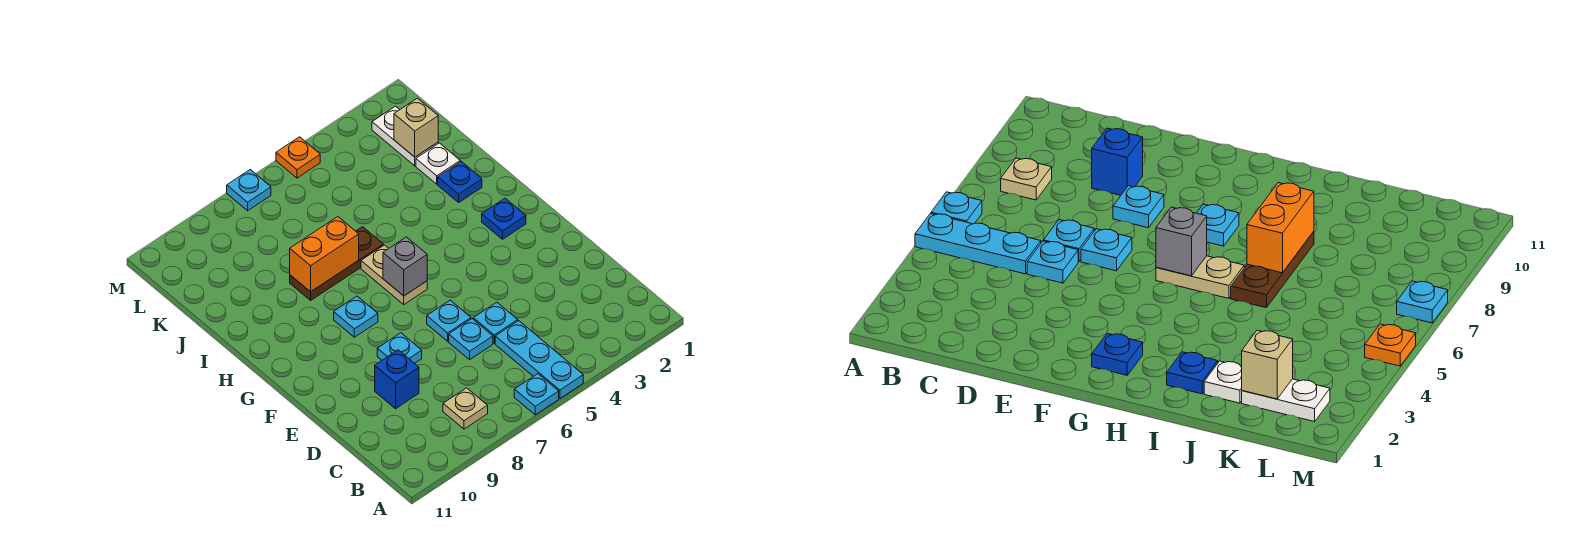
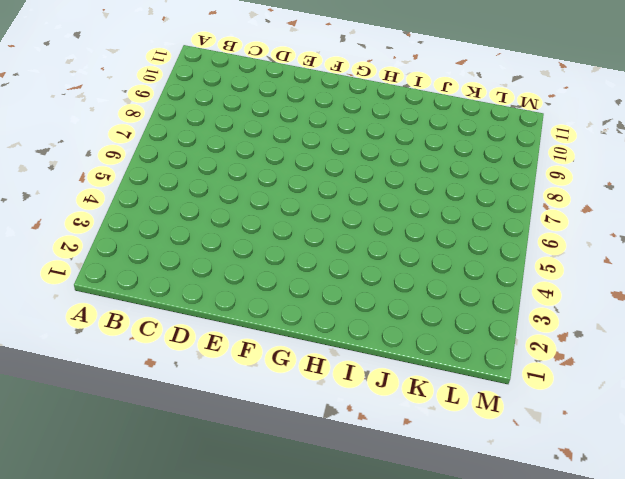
none -> cyan plate A5:C5 level 1
none -> cyan plate A6 level 1
none -> tan plate B8 level 1

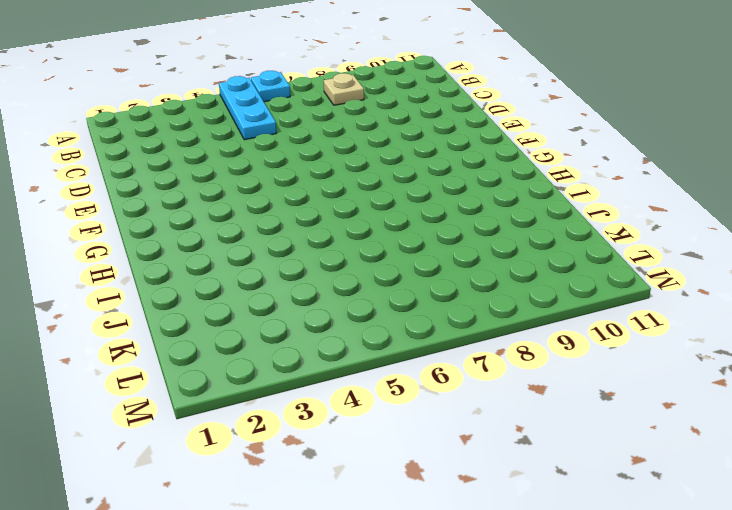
none -> cyan plate D5 level 1
none -> cyan plate D6 level 1
none -> blue brick D9 level 1

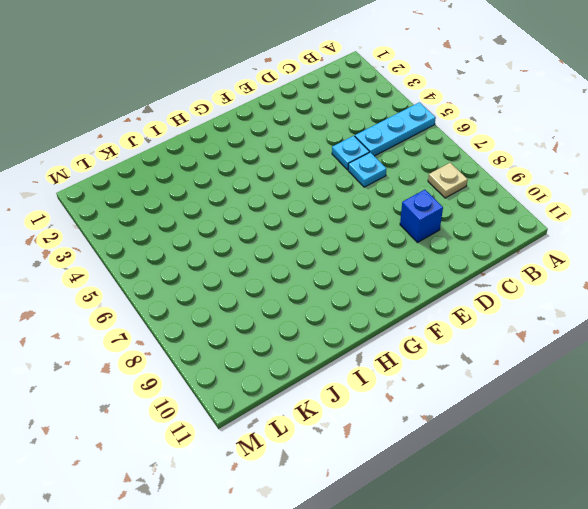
none -> cyan plate A6 level 1
none -> cyan plate E6 level 1
none -> cyan plate E8 level 1

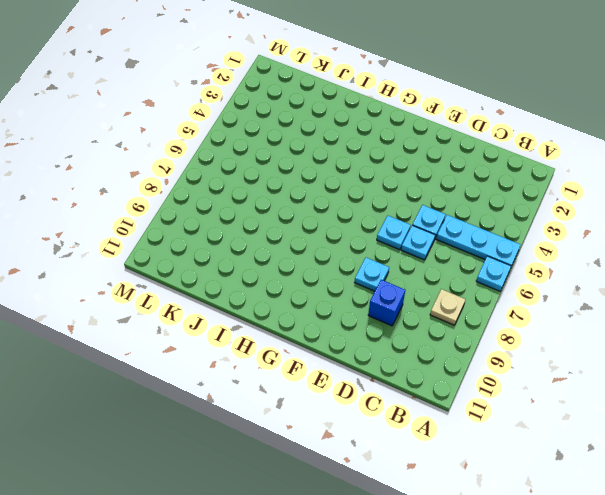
none -> blue plate G2 level 1
none -> tan plate G6:H6 level 1
none -> cyan plate G8 level 1

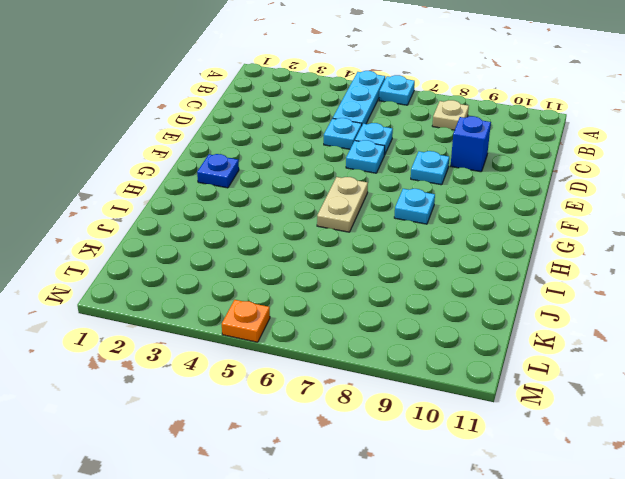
none -> blue plate I2 level 1
none -> brown plate I6:I8 level 1
none -> white plate J2 level 1

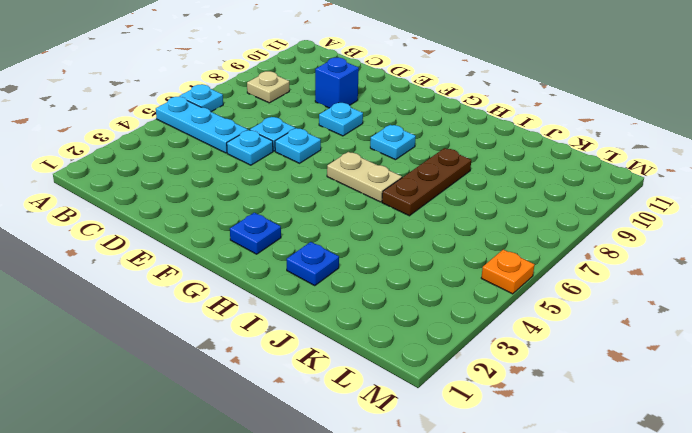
none -> white plate J2 level 1
none -> white plate K2:L2 level 1
none -> cyan plate M7 level 1

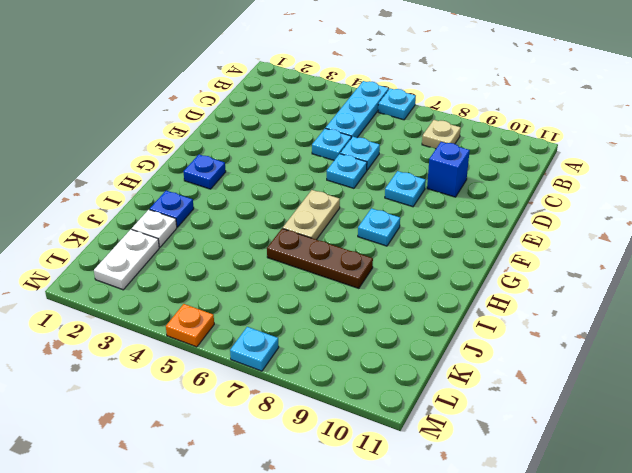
none -> grey brick G6 level 2
none -> orange brick I7:I8 level 2
none -> tan brick K2 level 2

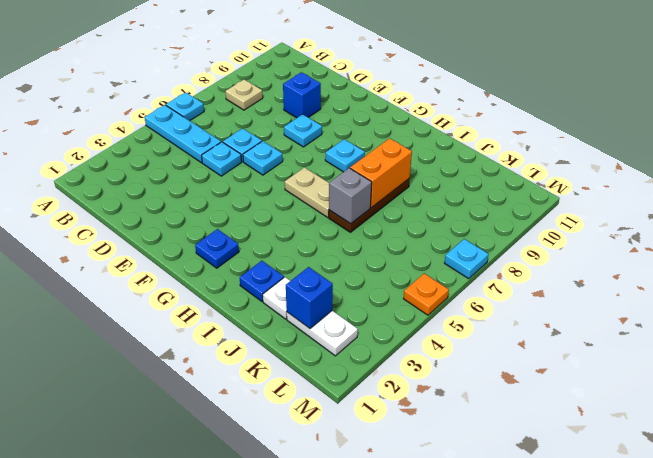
grey brick I6 level 2 -> grey brick G6 level 2
blue brick K2 level 2 -> tan brick K2 level 2

